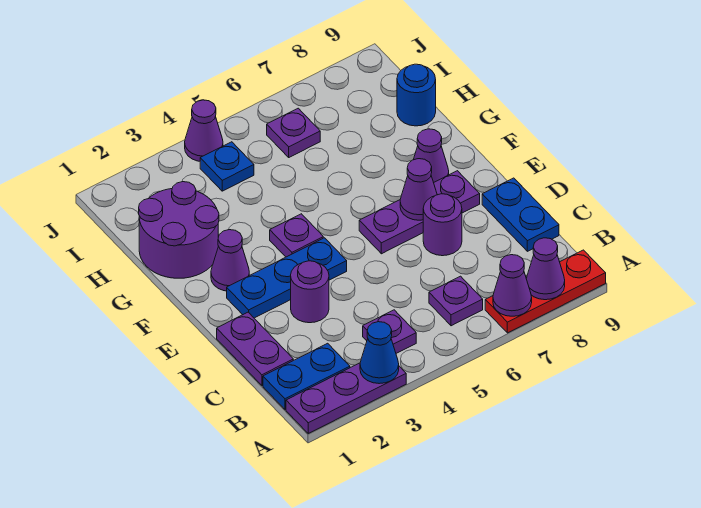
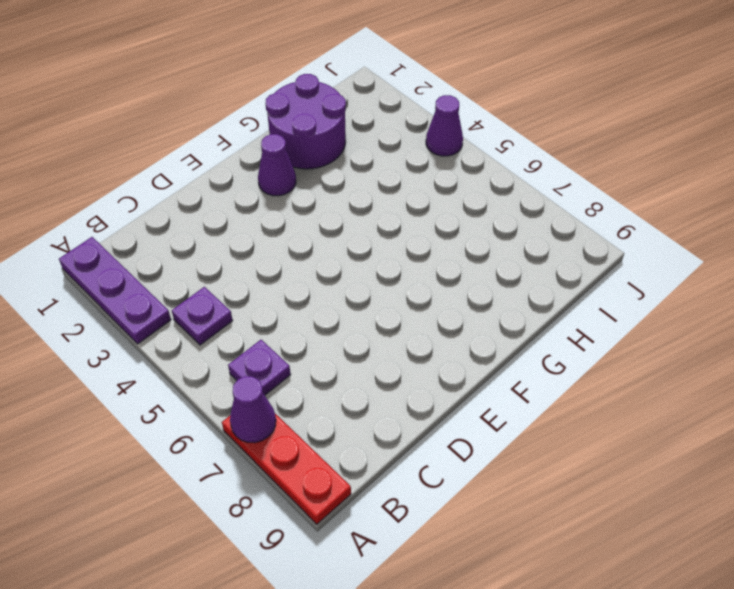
none -> blue plate B1:B2 level 1
none -> purple plate C1:D1 level 1
none -> blue plate C9:D9 level 1

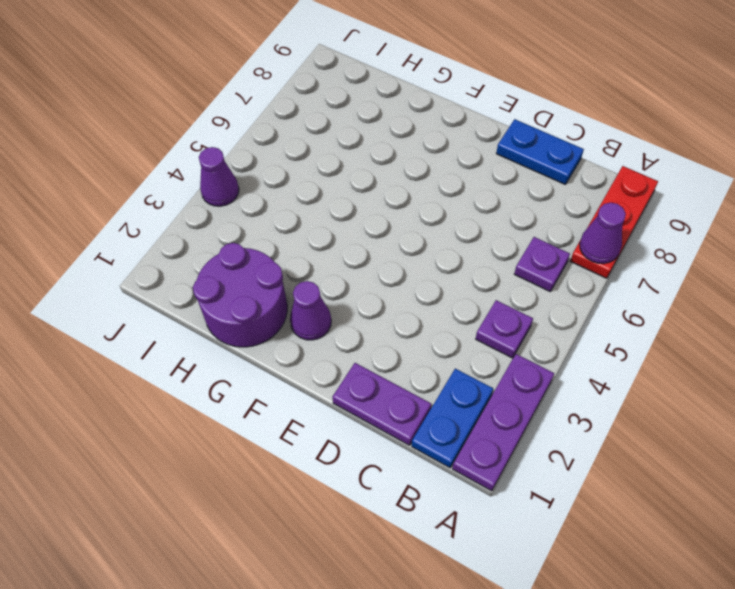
none -> purple round brick D3 level 1
none -> purple round brick D7 level 1
none -> blue plate E2:E4 level 1

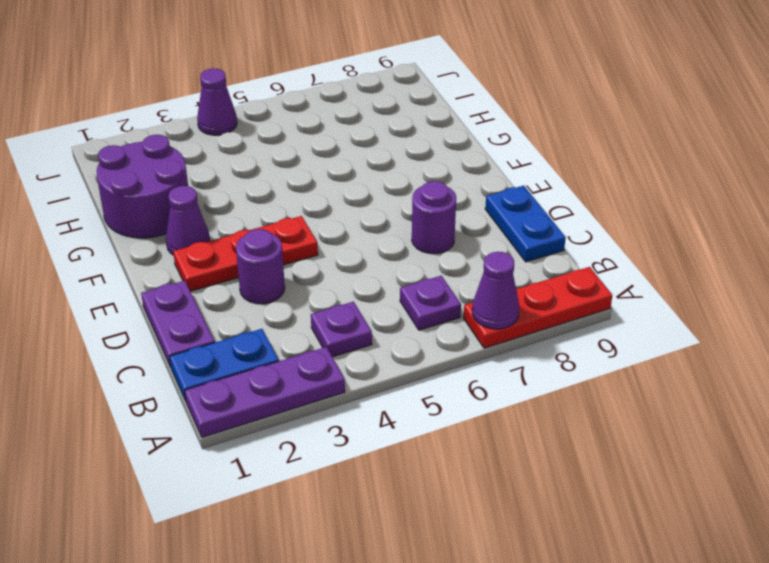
red plate E2:E4 level 1 -> blue plate E2:E4 level 1
none -> purple plate E6:E8 level 1
none -> purple plate F4 level 1
none -> purple cone F8 level 1

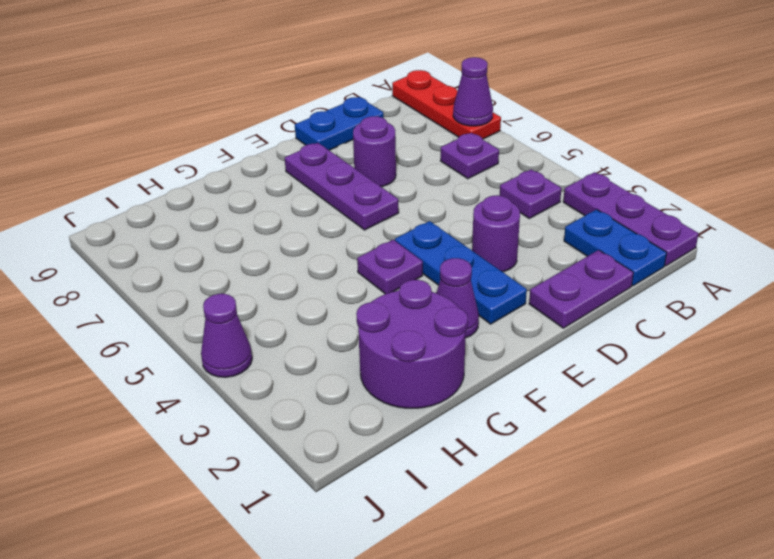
none -> purple cone F8 level 1
none -> blue round brick H9 level 1
none -> blue plate I4 level 1

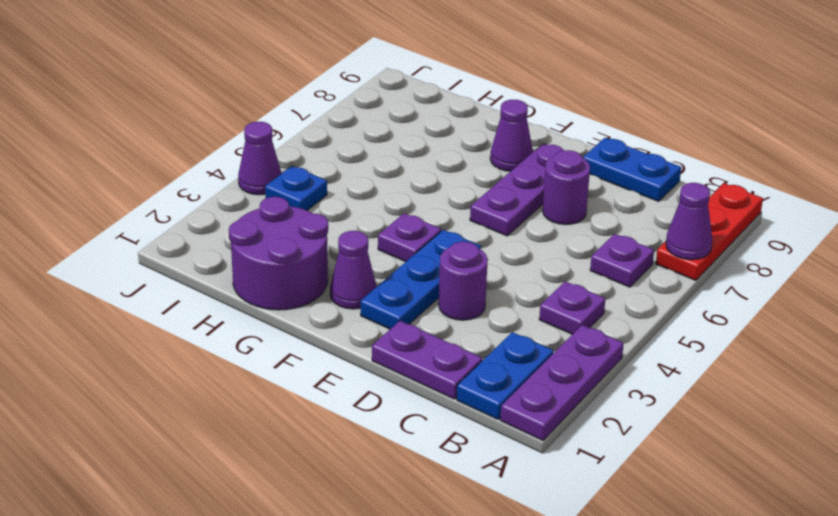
none -> blue round brick H9 level 1
none -> purple plate I6 level 1
none -> blue cone A3 level 2

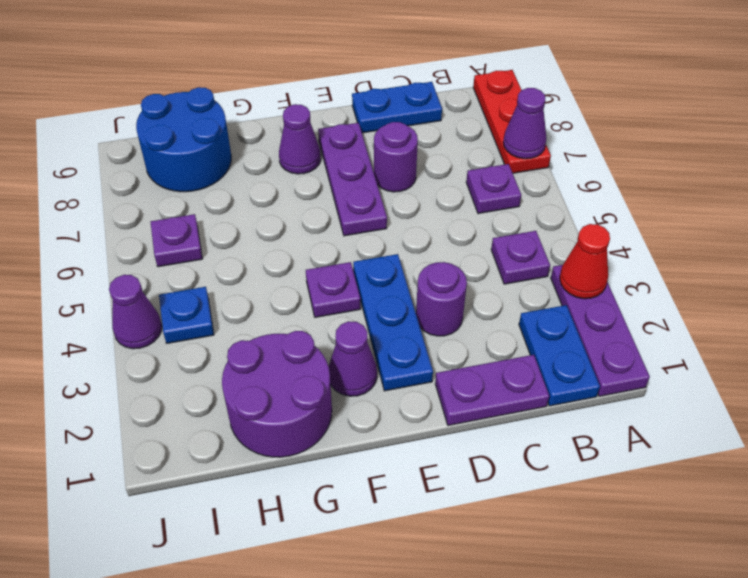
red cone A3 level 2 -> blue cone A3 level 2
blue round brick H8:I9 level 1 -> blue round brick H9 level 1
none -> purple cone A8 level 2
none -> purple cone E7 level 2

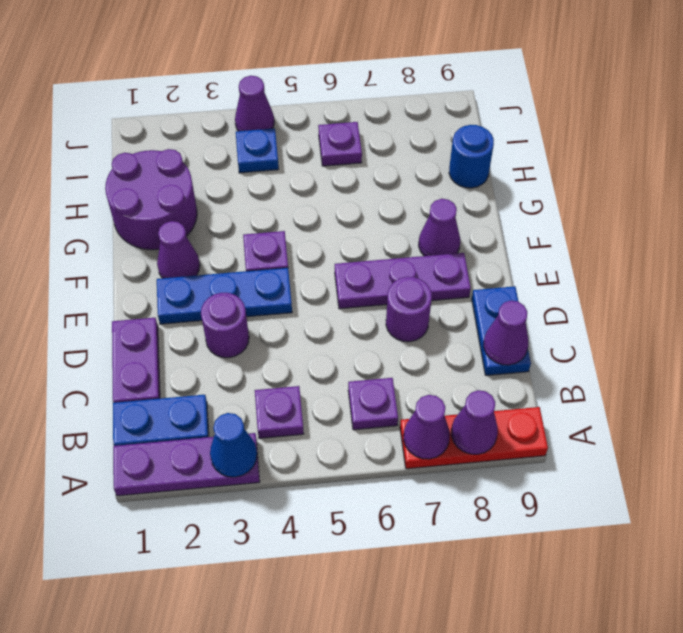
purple cone C9 level 2 -> purple cone E7 level 2

